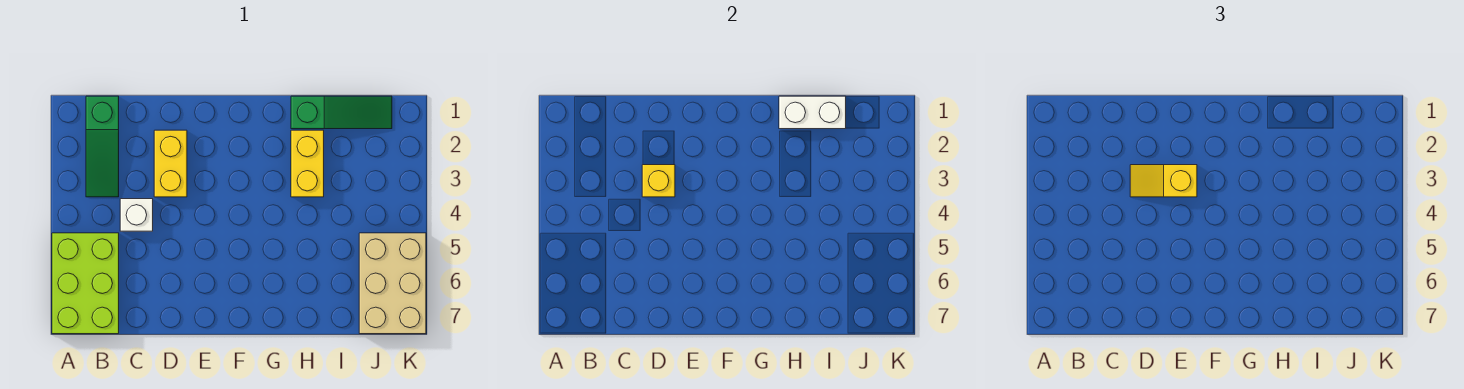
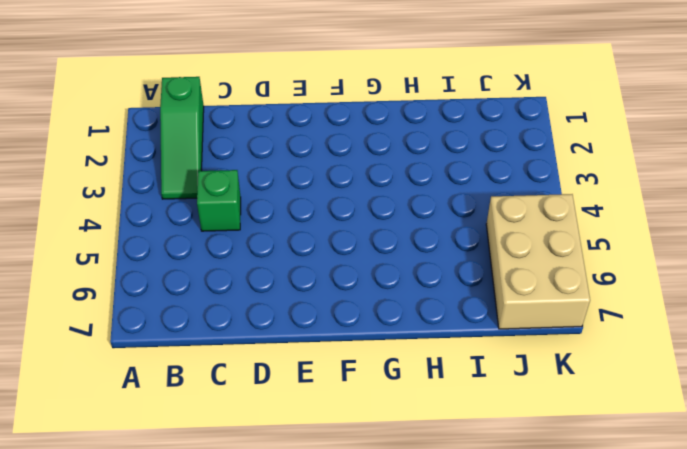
green brick C4 level 1 -> white brick C4 level 1
none -> lime brick A5:B7 level 1
none -> yellow brick D2:D3 level 1

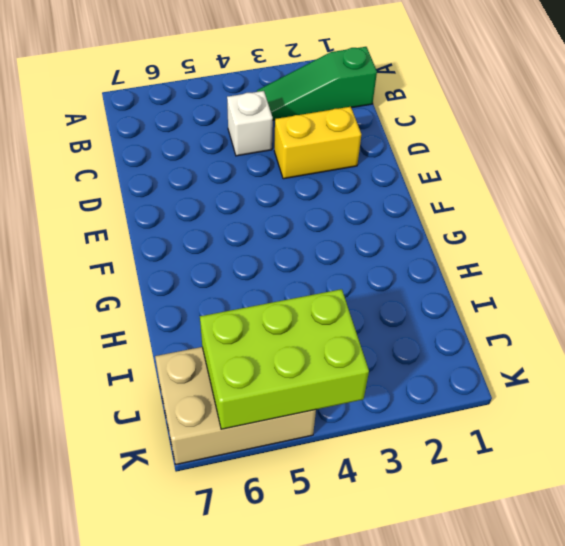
lime brick J4:K6 level 2 -> lime brick A5:B7 level 1
none -> green slope H1:J1 level 1 top H
none -> yellow brick H2:H3 level 1

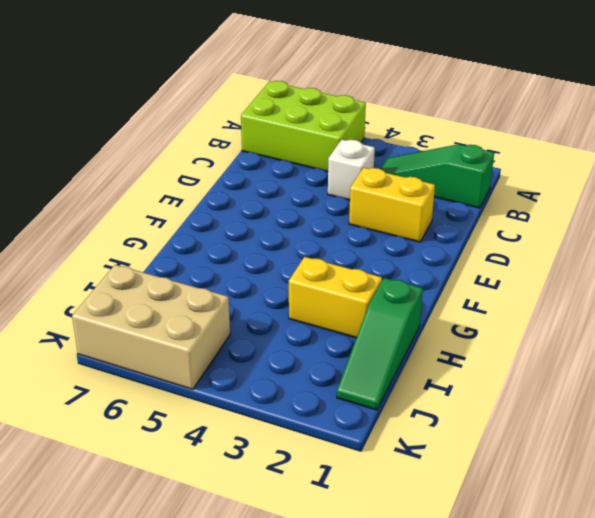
none -> yellow brick D3 level 2
none -> white brick H1:I1 level 2

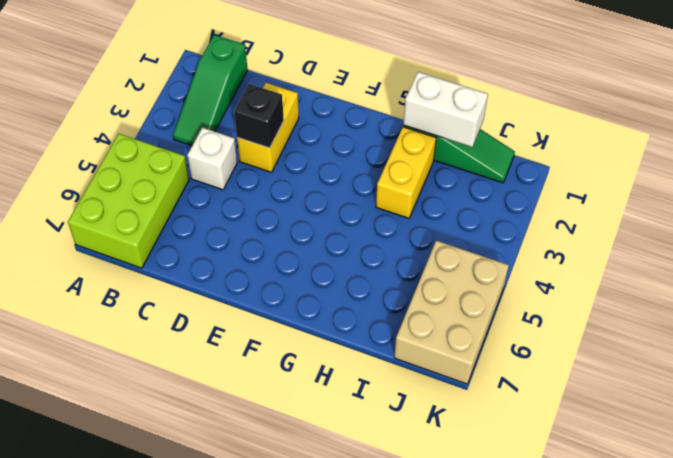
black brick D3 level 2 -> yellow brick D3 level 2
none -> yellow slope D3:E3 level 3 top E

